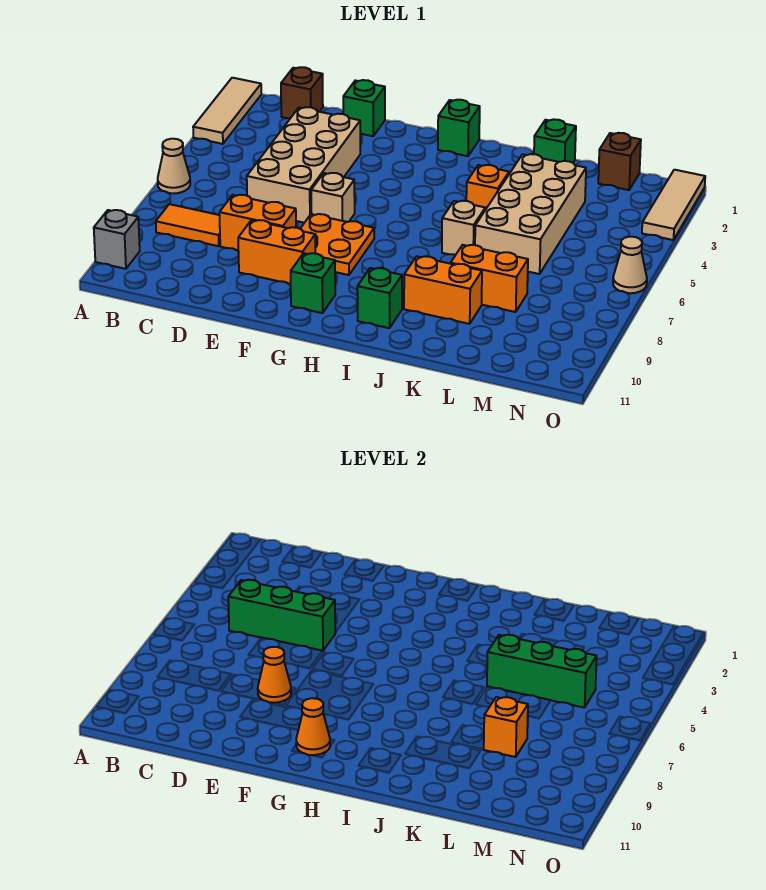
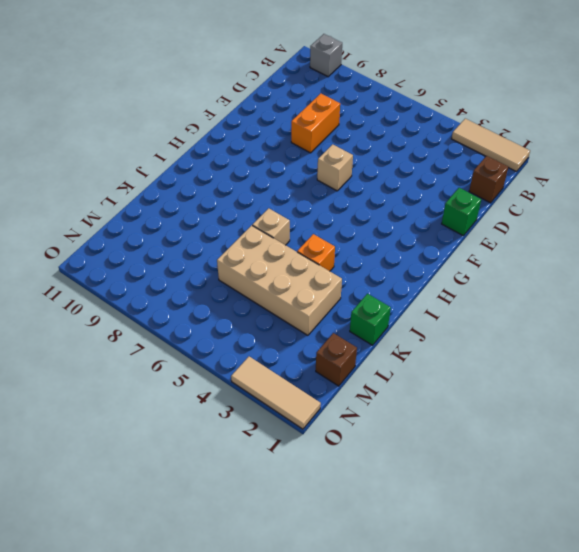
none -> tan cone A6 level 1
none -> orange tile B8:C8 level 1
none -> tan brick D3:E6 level 1

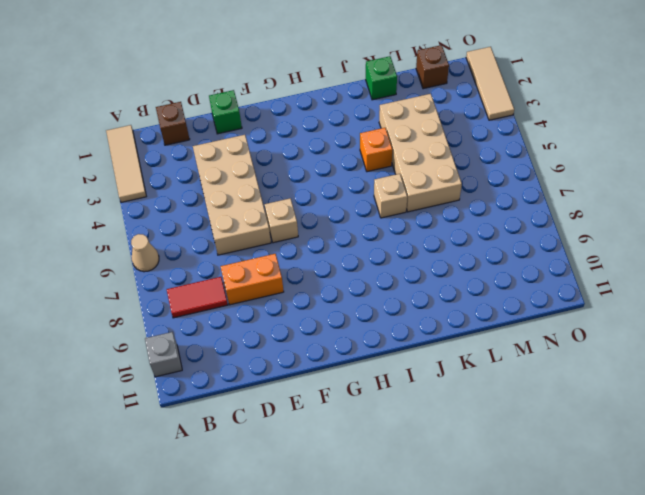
red tile B8:C8 level 1 -> orange tile B8:C8 level 1
none -> orange brick E9:F9 level 1
none -> orange plate F7:G8 level 1
none -> green brick G10 level 1

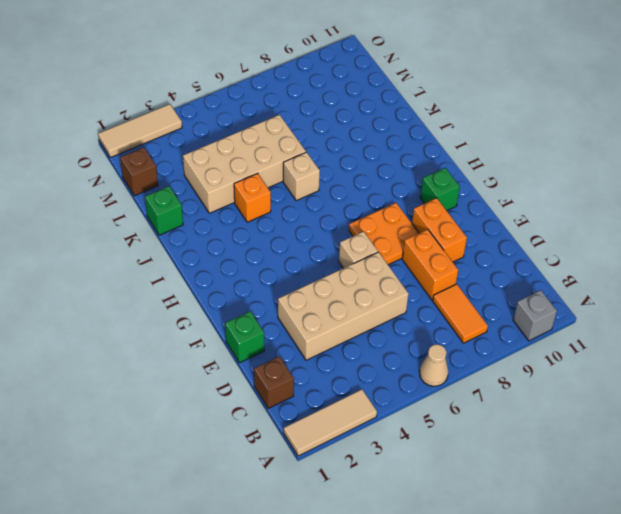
none -> green brick H1 level 1
none -> green brick I10 level 1
none -> orange brick J9:K9 level 1

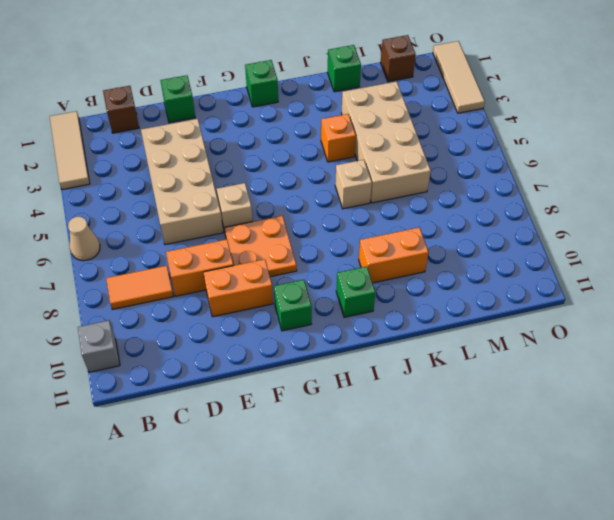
none -> orange brick K8:L8 level 1
none -> tan cone O6 level 1
none -> green brick C5:E5 level 2

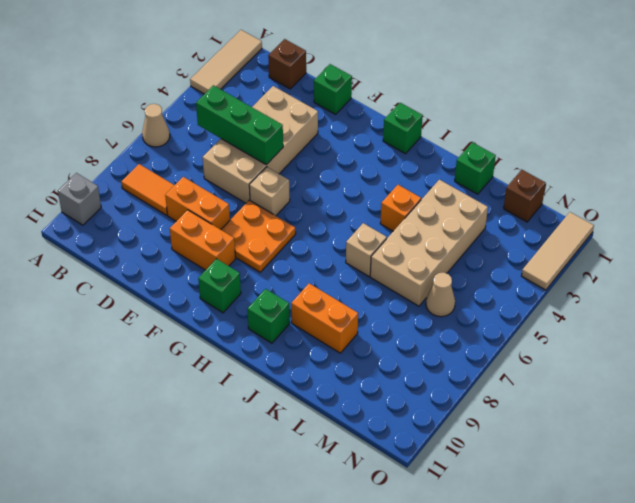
tan cone M6 level 1 -> tan cone O6 level 1
none -> orange brick K8:L8 level 1
none -> orange cone E8 level 2
none -> orange cone G10 level 2

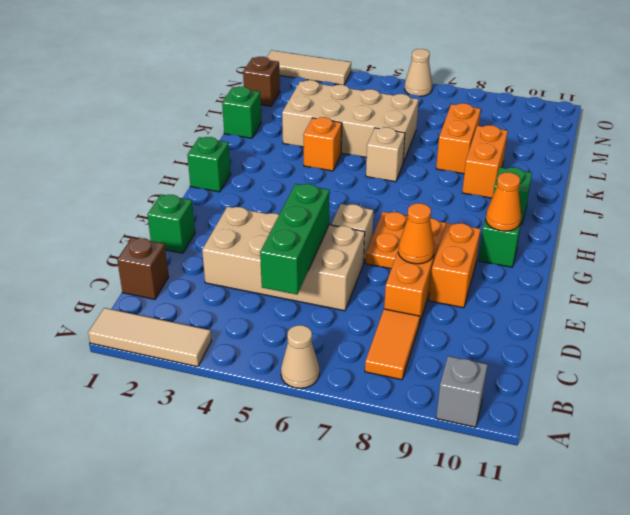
none -> green brick K5:M5 level 2
none -> orange brick L8 level 2

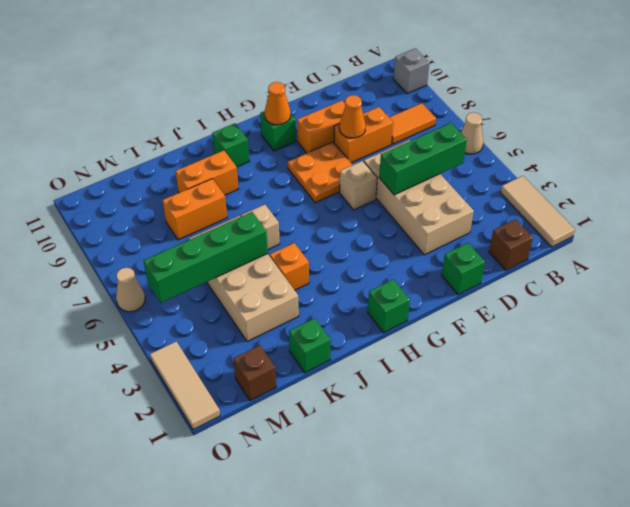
green brick K5:N5 level 2 -> green brick K5:M5 level 2
none -> orange brick L8 level 2

